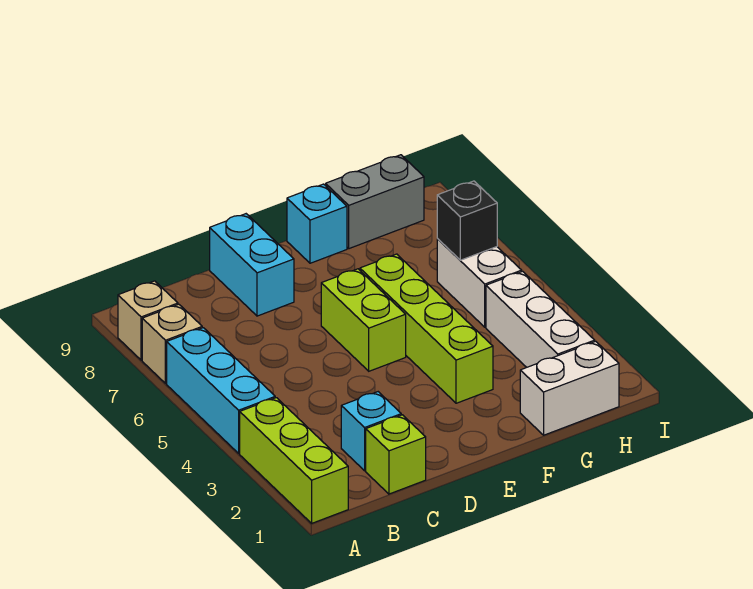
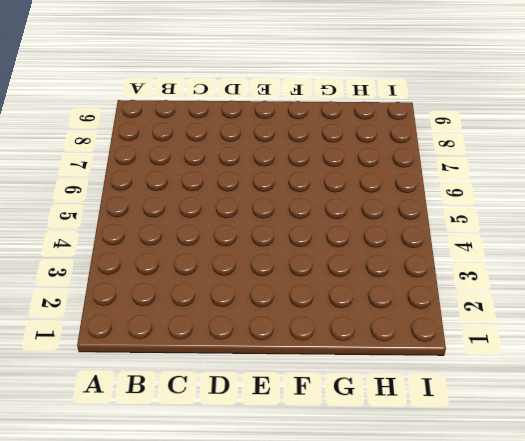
none -> lime brick A1:A3 level 1
none -> cyan brick A4:A6 level 1
none -> tan brick A7 level 1

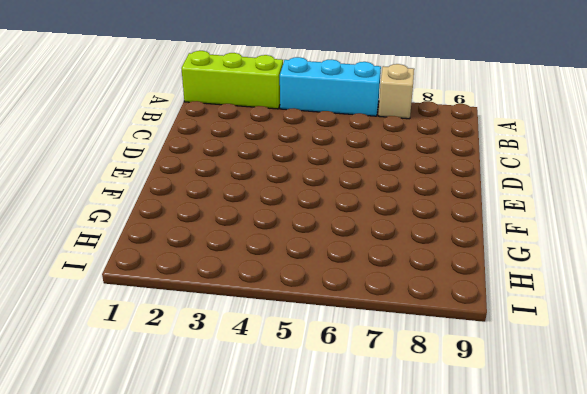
none -> tan brick A8 level 1
none -> lime brick C1 level 1
none -> cyan brick C2 level 1

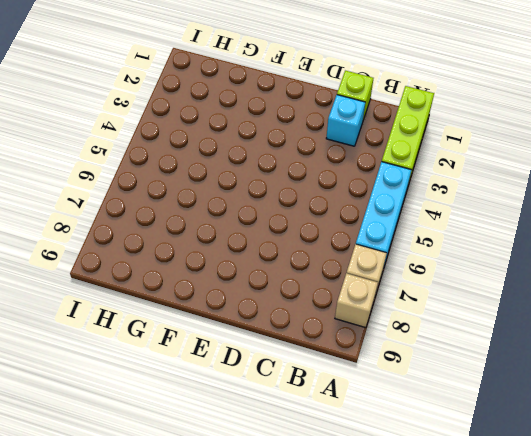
none -> cyan brick D8:D9 level 1
none -> lime brick E5:E6 level 1
none -> lime brick F3:F6 level 1

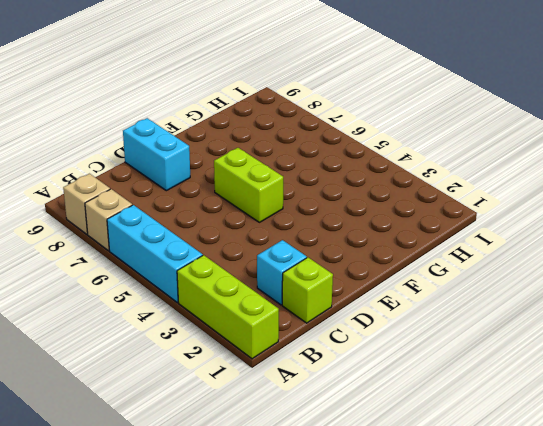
none -> lime brick F3:F6 level 1
none -> cyan brick F9 level 1
none -> white brick G1:H1 level 1

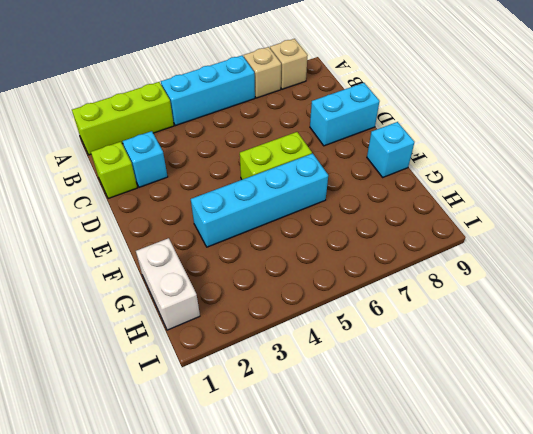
cyan brick F3:F6 level 1 -> lime brick F3:F6 level 1
none -> grey brick G9:H9 level 1
none -> white brick H2:H4 level 1
none -> white brick H5:H6 level 1

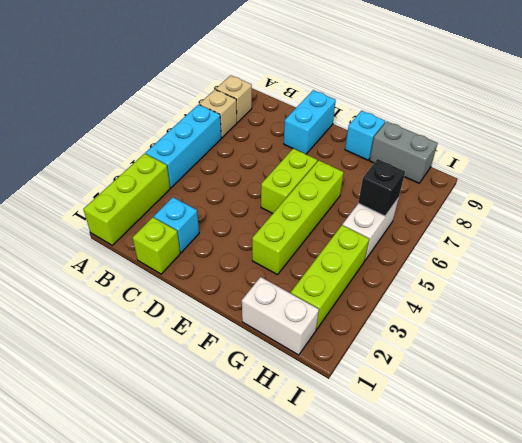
lime brick H2:H4 level 1 -> white brick H2:H4 level 1

